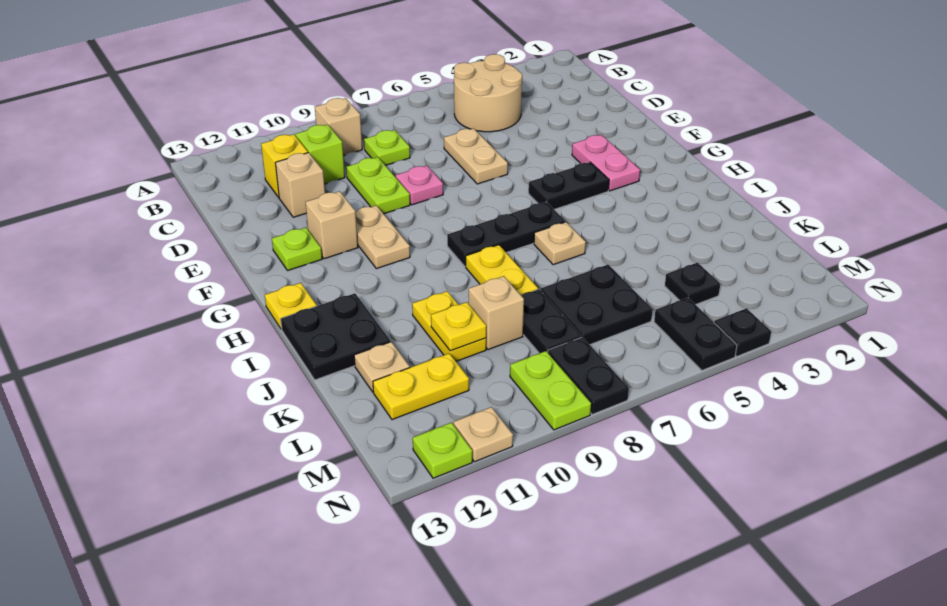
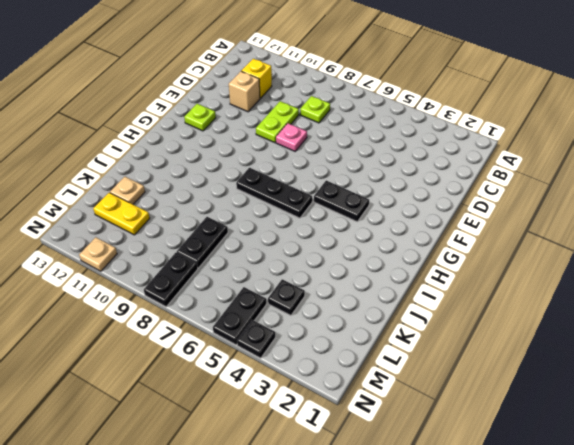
none -> tan round brick B4:C5 level 1
none -> tan brick B9 level 1
none -> lime brick C10 level 1
none -> tan plate D6:E6 level 1

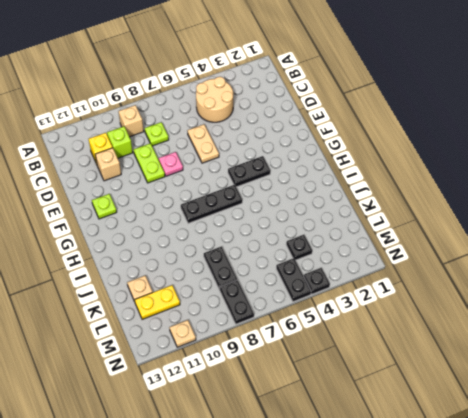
none -> pink plate F3:G3 level 1
none -> tan plate F10:G10 level 1
none -> tan brick F11 level 1
none -> yellow plate H13 level 1

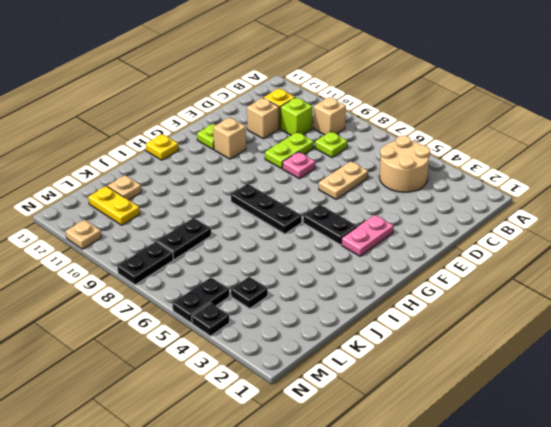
none -> tan plate F10:G10 level 1
none -> tan plate I6 level 1
none -> yellow plate I8:J8 level 1
none -> black plate I12:J13 level 1

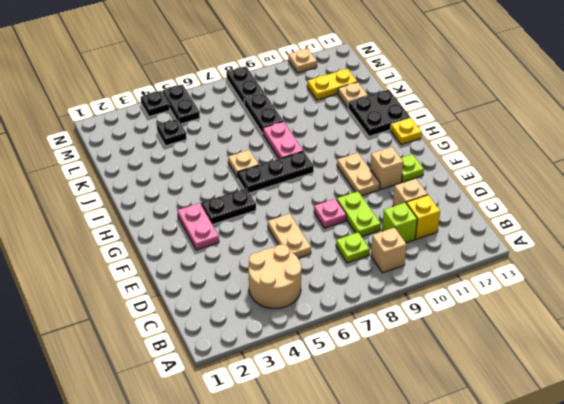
pink plate I8:J8 level 1 -> yellow plate I8:J8 level 1
none -> yellow plate J10:K10 level 1
none -> black plate K6:L7 level 1
none -> tan brick K9 level 1
none -> lime plate M9:N9 level 1

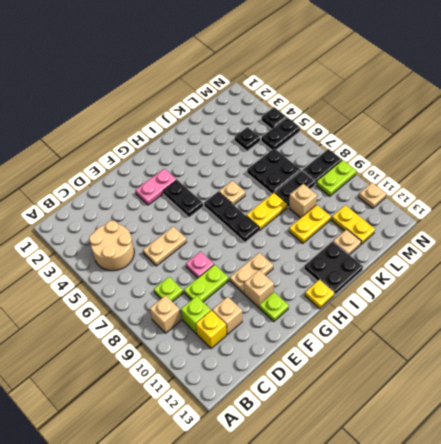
none -> lime plate N12 level 1
none -> yellow plate K10 level 2

